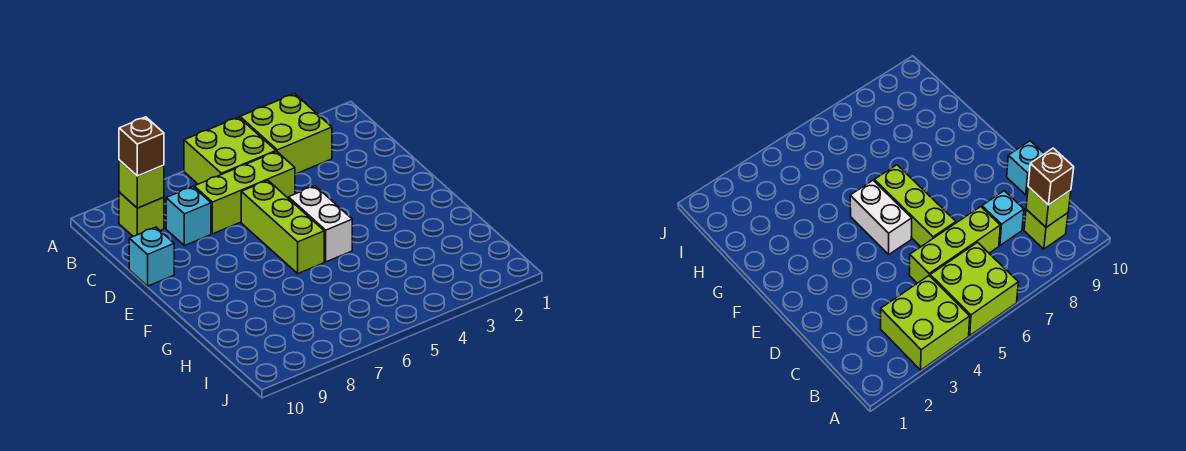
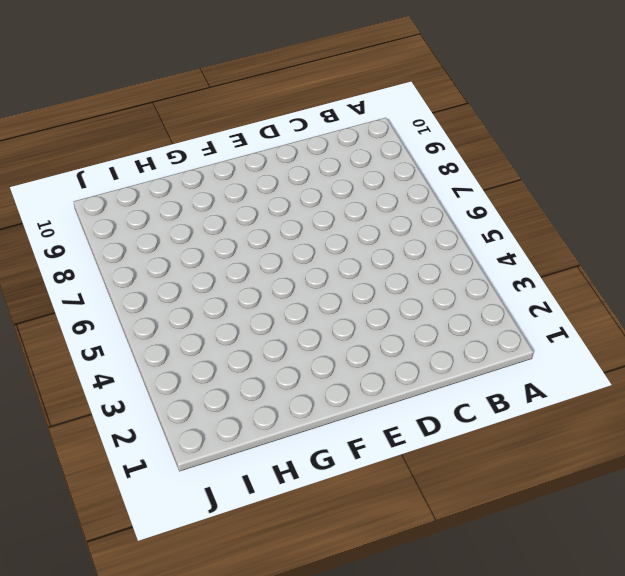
none -> lime brick A3:B4 level 1
none -> lime brick A5:B6 level 1

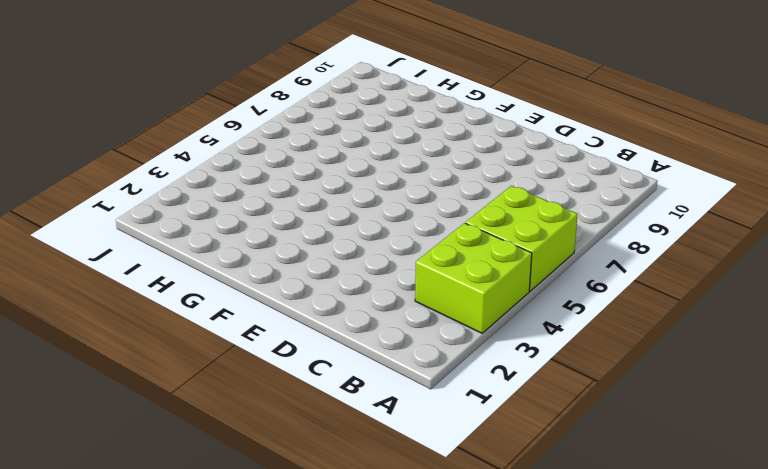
none -> lime brick B9 level 1
none -> lime brick C5:C7 level 1

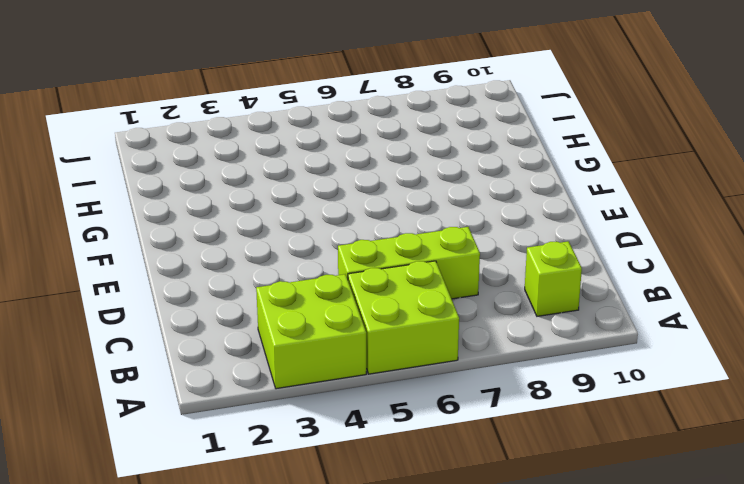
none -> cyan brick C8 level 1
none -> lime brick D6:F6 level 1

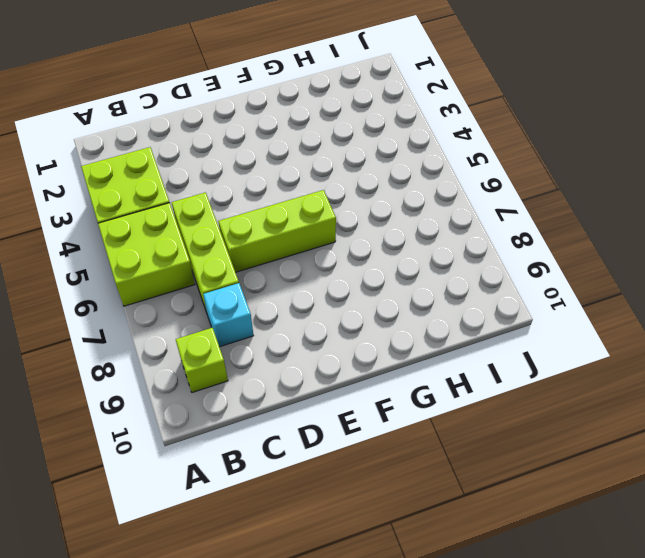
none -> cyan brick D10 level 1
none -> white brick E5:F5 level 1

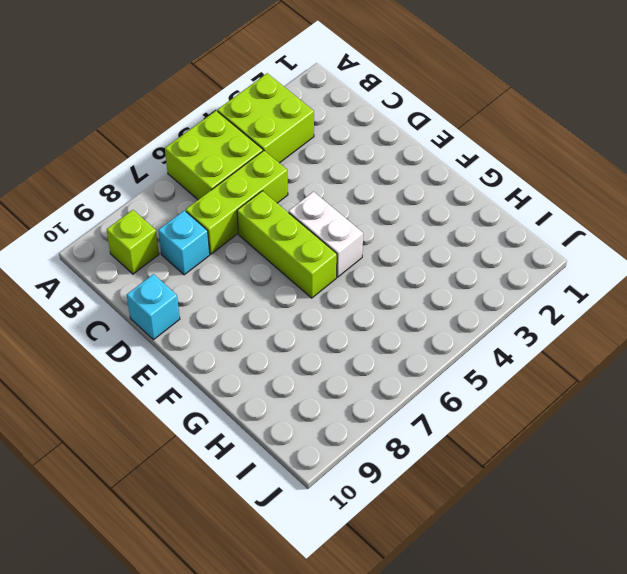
none -> lime brick B9 level 2
none -> brown brick B9 level 3

